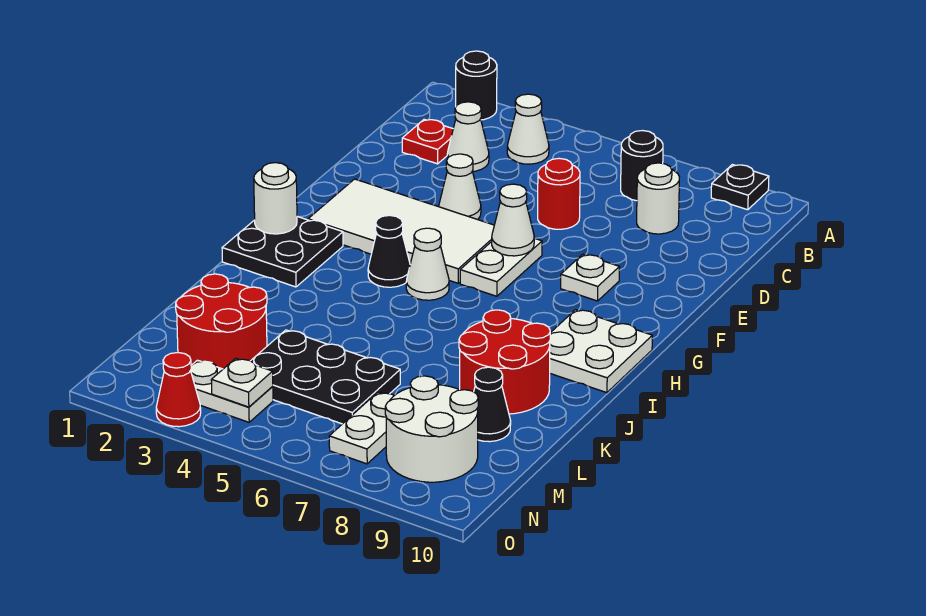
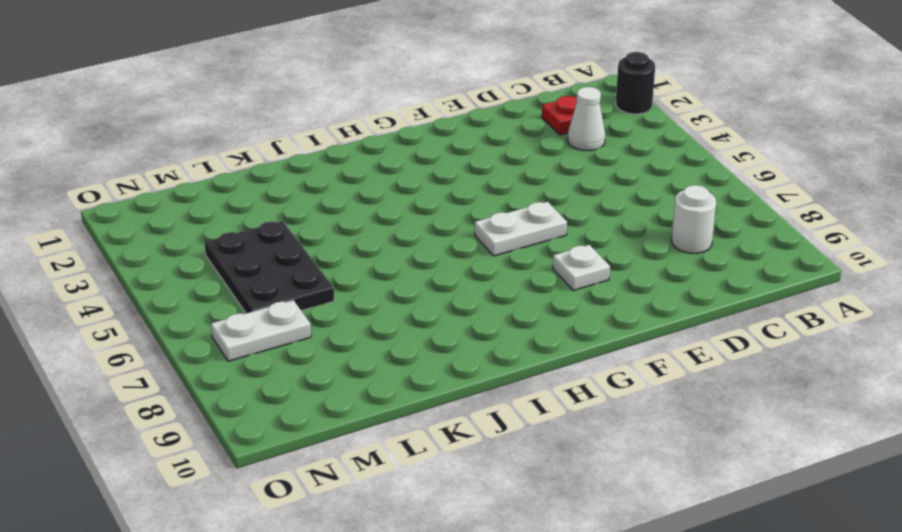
none -> black plate A9 level 1
none -> white cone B4 level 1
none -> black round brick B7 level 1

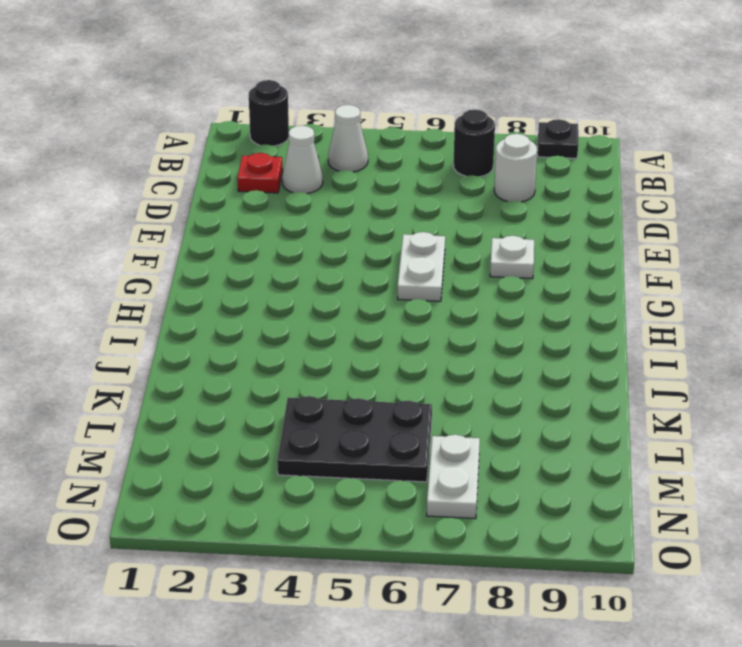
none -> red round brick D6 level 1
none -> white cone E4 level 1
none -> white tile F2:G5 level 1

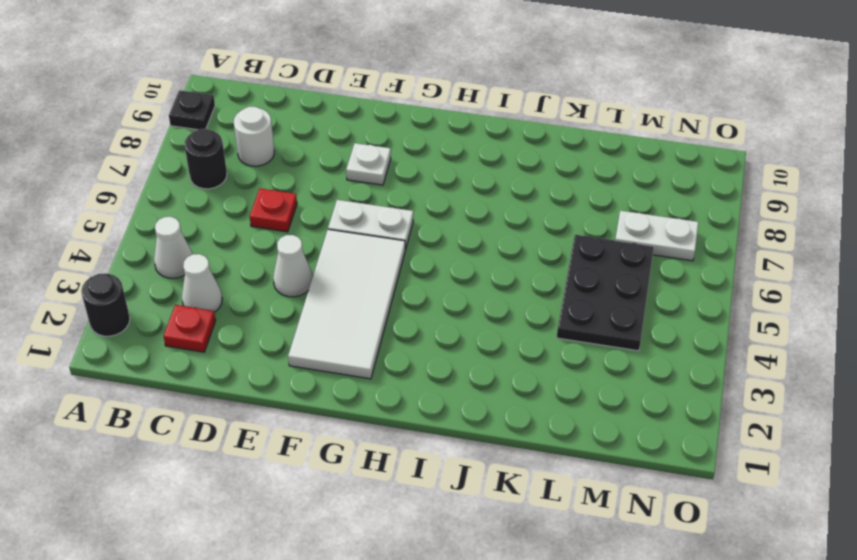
red plate D6 level 1 -> red round brick D6 level 1
none -> black plate H1:I2 level 1
none -> black cone H4 level 1
none -> white cone H5 level 1

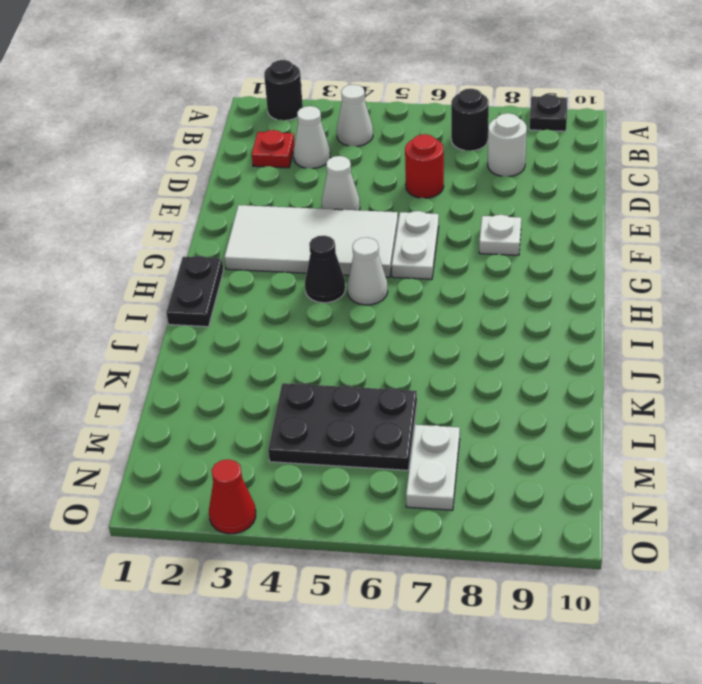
black plate H1:I1 level 1 -> black plate H1:I2 level 1
none -> white plate H9:I10 level 1
none -> red round brick J8:K9 level 1
none -> red round brick L2:M3 level 1

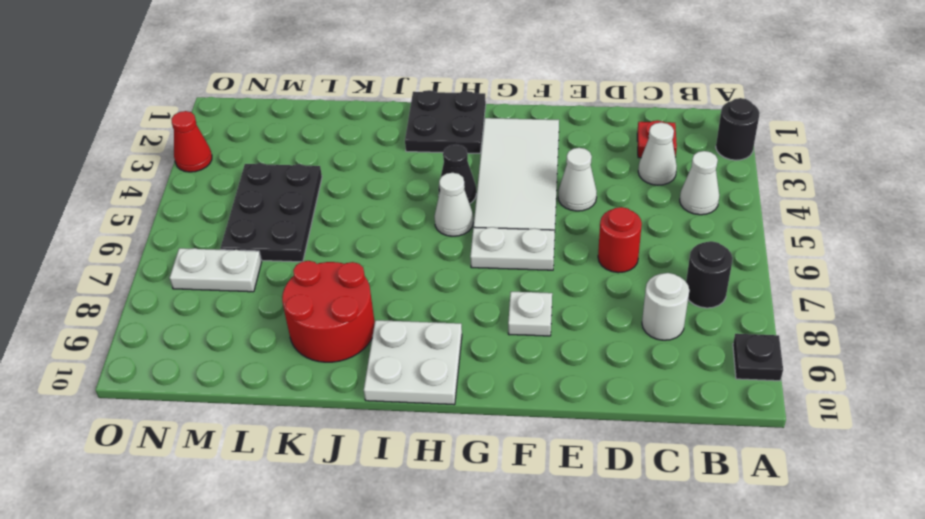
none -> red round brick L2:M3 level 1
none -> black cone L9 level 1
none -> white round brick M8:N9 level 1

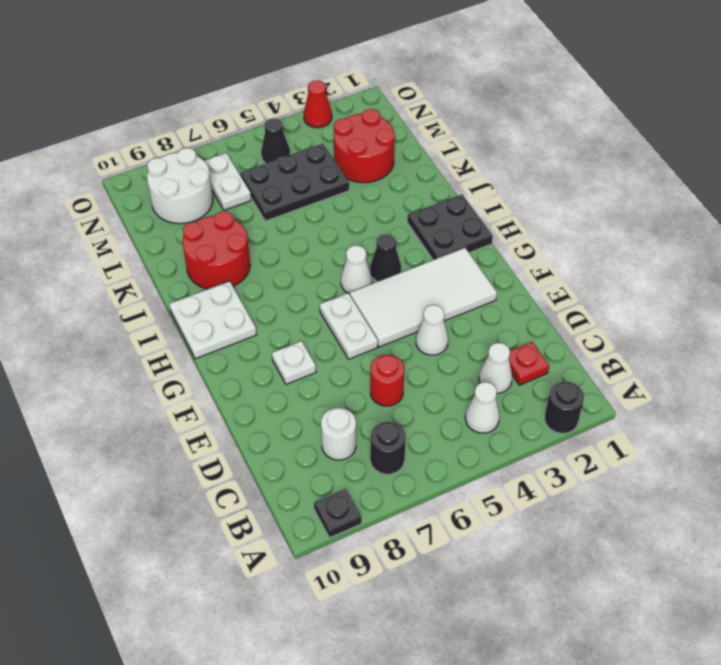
black cone N5 level 1 -> black cone L9 level 1
none -> white plate N3:N4 level 1
none -> white cone F6 level 2
none -> white round brick H1 level 2

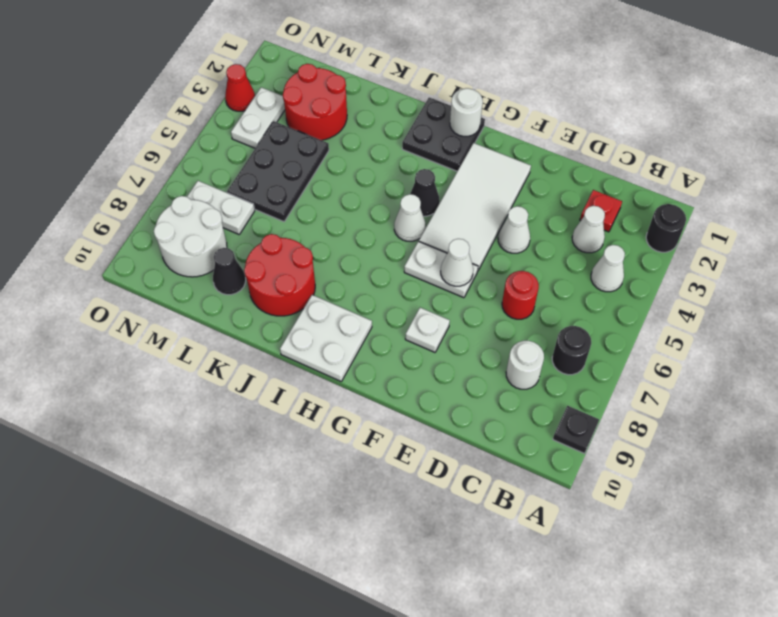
none -> white plate N4 level 2

